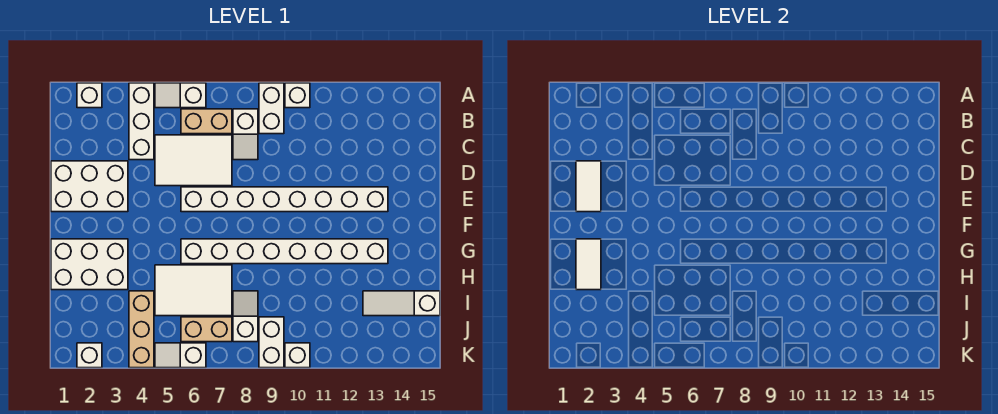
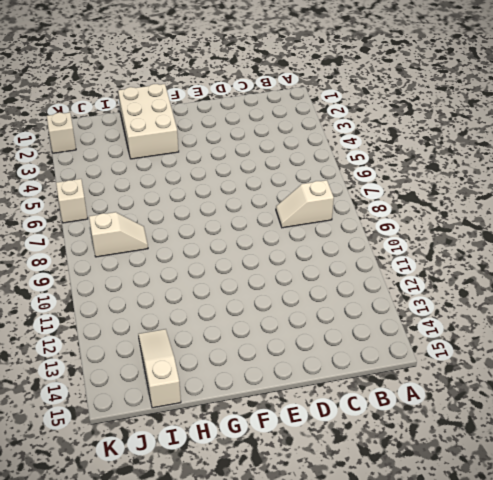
none -> white brick A2 level 1
none -> white brick A4:C4 level 1
none -> white slope A5:A6 level 1 top 6

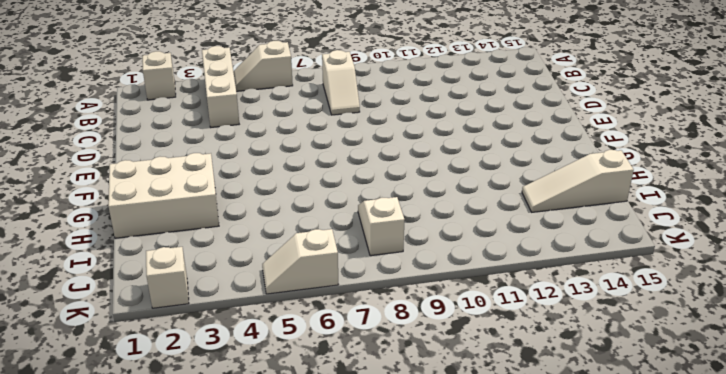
none -> white brick A9:B9 level 1
none -> white brick A10 level 1
none -> tan brick B6:B7 level 1

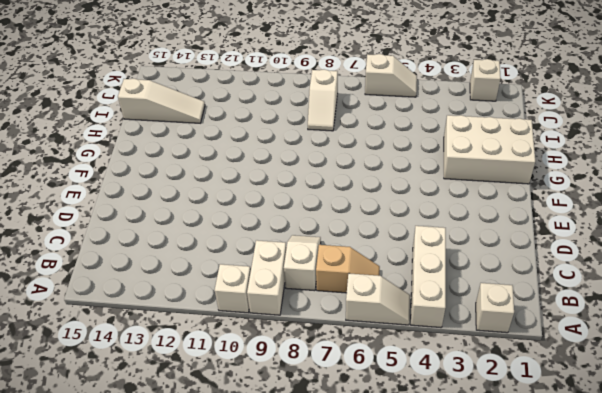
tan slope B6:B7 level 1 top 7 -> tan brick B6:B7 level 1
none -> white tile C5:D7 level 1
none -> white brick D1:E3 level 1
none -> white brick E6:E13 level 1

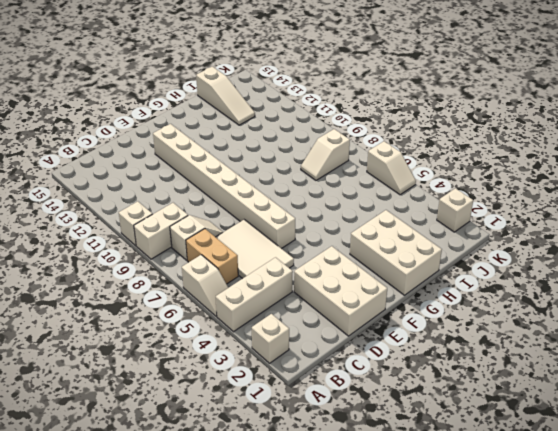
none -> white brick G6:G13 level 1
none -> white tile H5:I7 level 1
none -> tan brick I4:K4 level 1

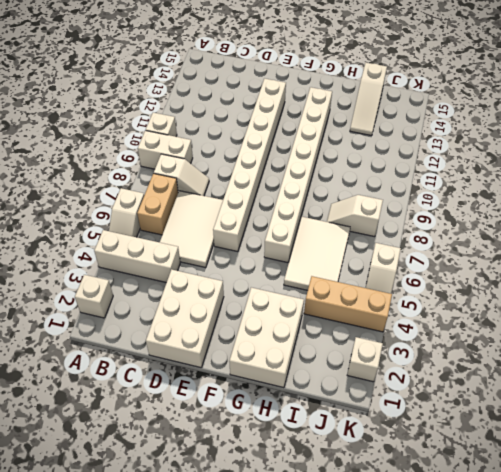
none -> tan brick J6:J7 level 1
none -> white brick J9:K9 level 1
none -> white brick K10 level 1

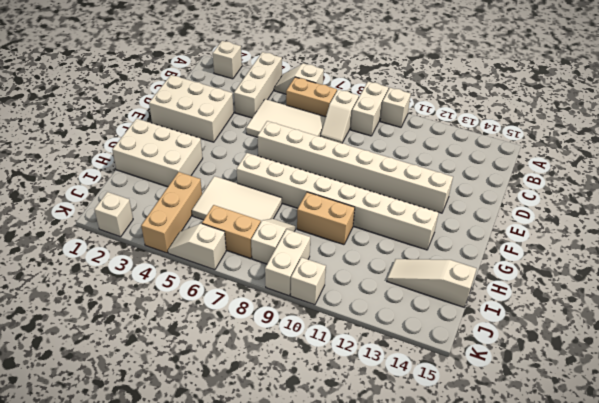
tan brick H9:H10 level 1 -> none
none -> white tile D2:E2 level 2
none -> white tile G2:H2 level 2

